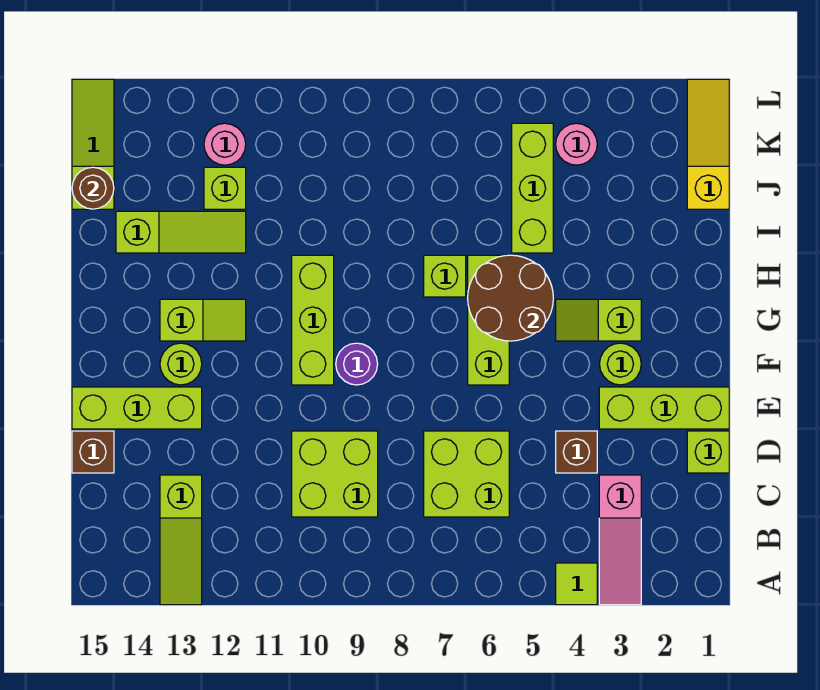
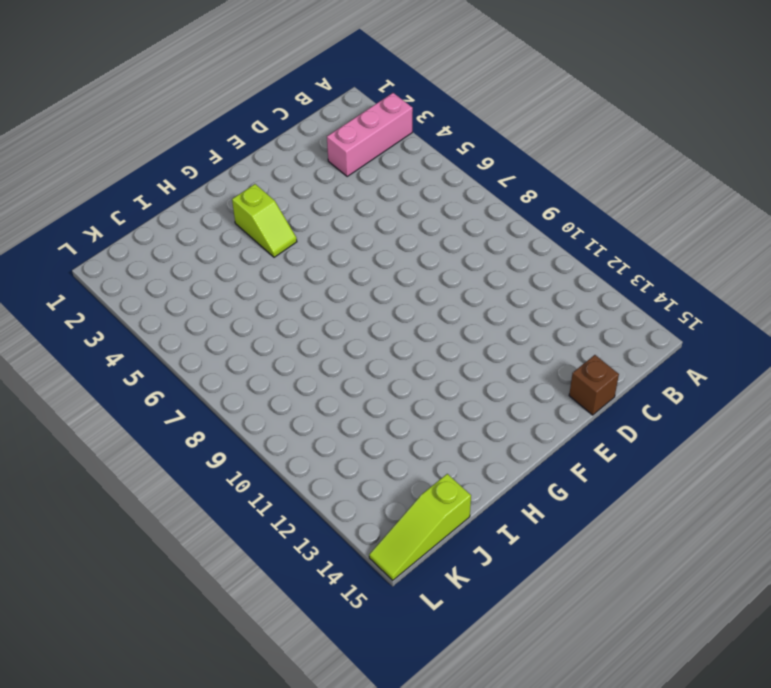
pink brick A3:C3 level 1 -> pink slope A3:C3 level 1 top C
none -> lime tile A4 level 1
none -> lime slope A13:C13 level 1 top C
none -> lime brick C6:D7 level 1

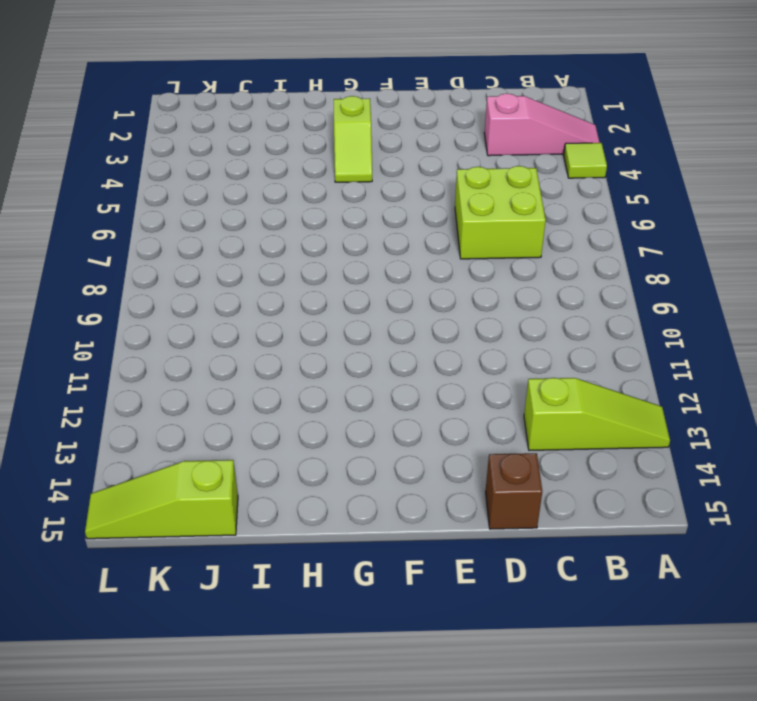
none -> lime brick C9:D10 level 1
none -> lime brick D1 level 1
none -> brown brick D4 level 1

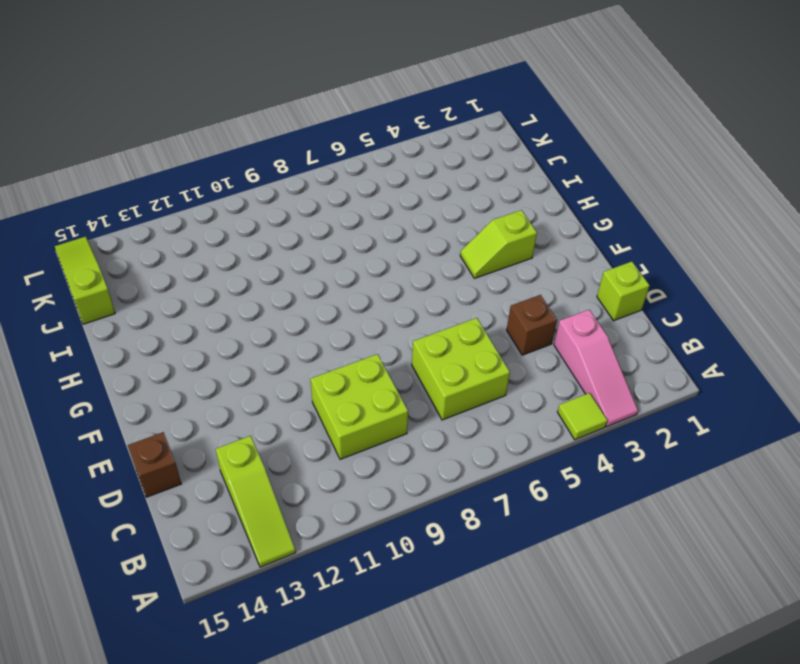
none -> lime brick E1:E3 level 1
none -> lime brick E13:E15 level 1
none -> lime round brick F3 level 1

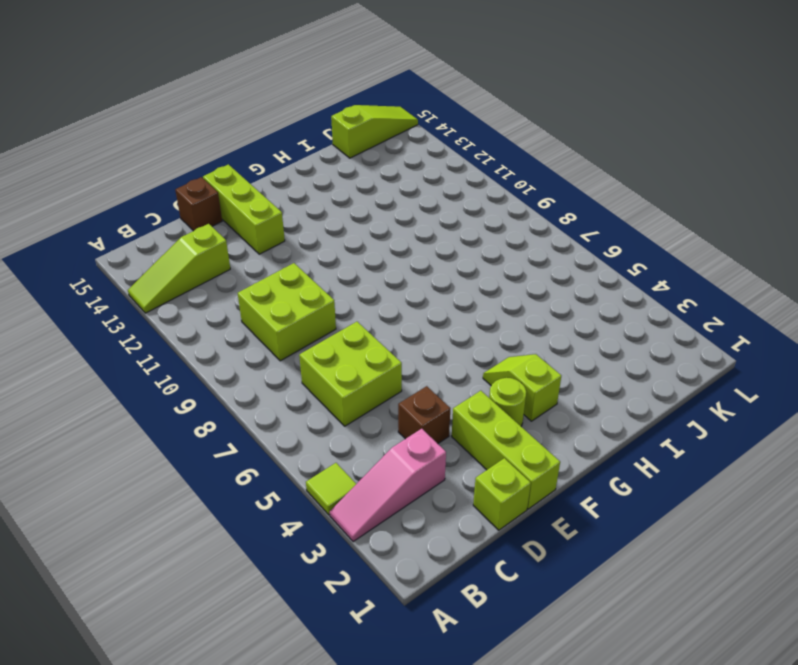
none -> lime brick F6:H6 level 1
none -> purple round brick F9 level 1
none -> lime brick F10:H10 level 1

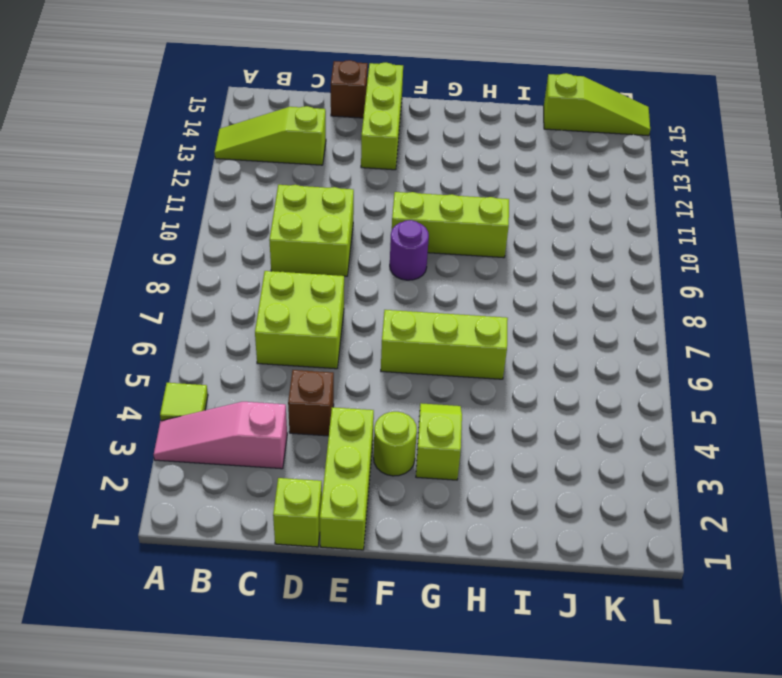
none -> lime round brick F13 level 1
none -> lime slope G12:G13 level 1 top 13
none -> lime brick H7 level 1

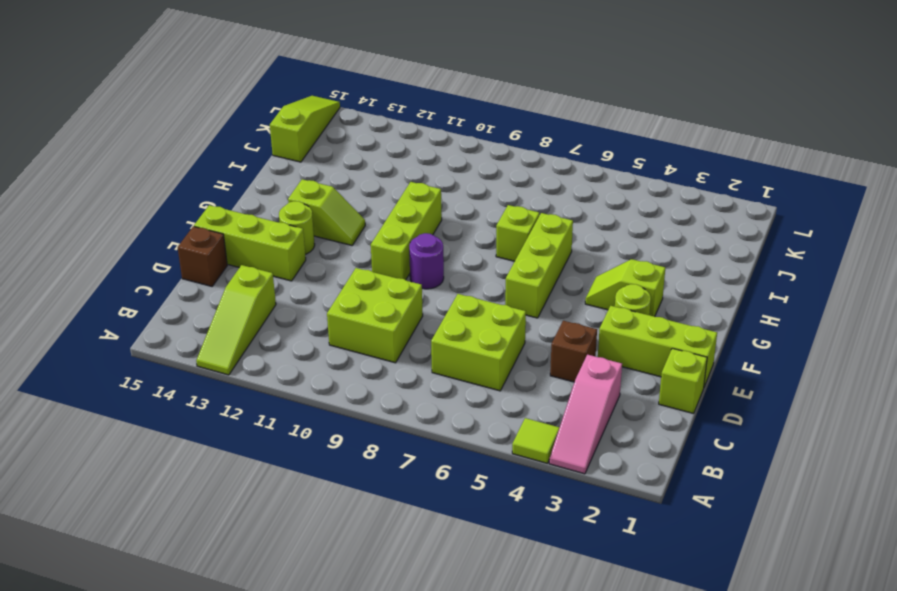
none -> lime brick I5:K5 level 1
none -> lime slope I12:I14 level 1 top 14
none -> yellow slope J1:L1 level 1 top J

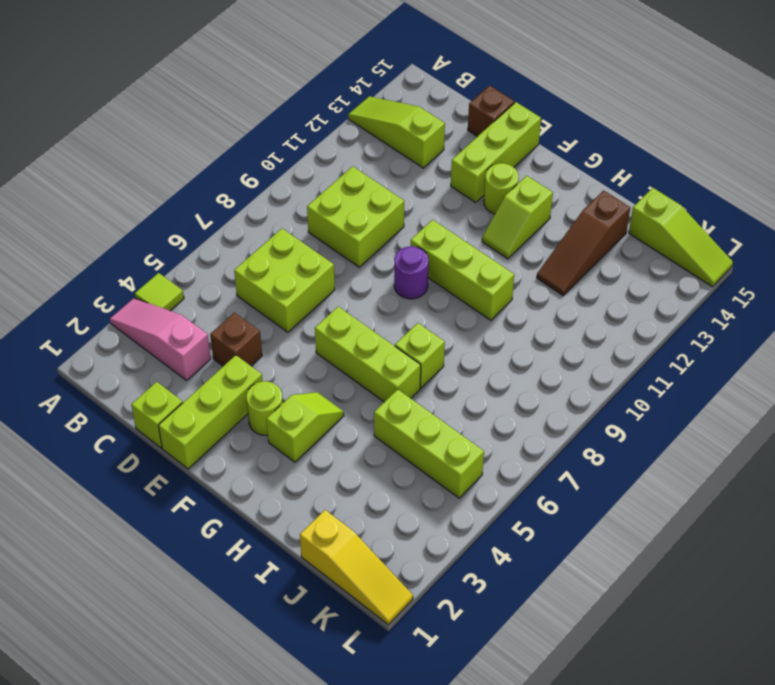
brown slope I12:I14 level 1 top 14 -> lime slope I12:I14 level 1 top 14
none -> lime brick J12 level 1
none -> pink round brick K4 level 1
none -> pink round brick K12 level 1

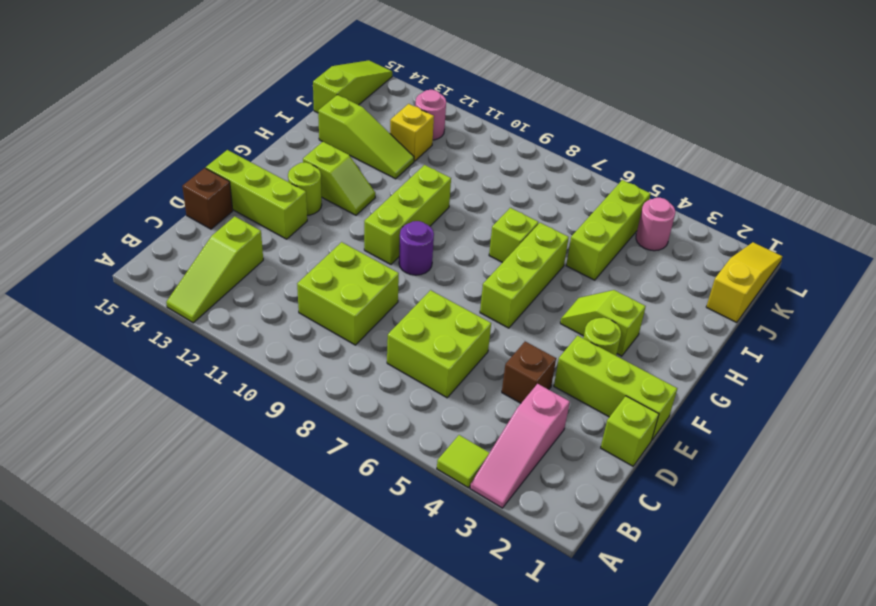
yellow brick J12 level 1 -> lime brick J12 level 1
none -> brown round brick G5:H6 level 2
none -> brown round brick J15 level 2

